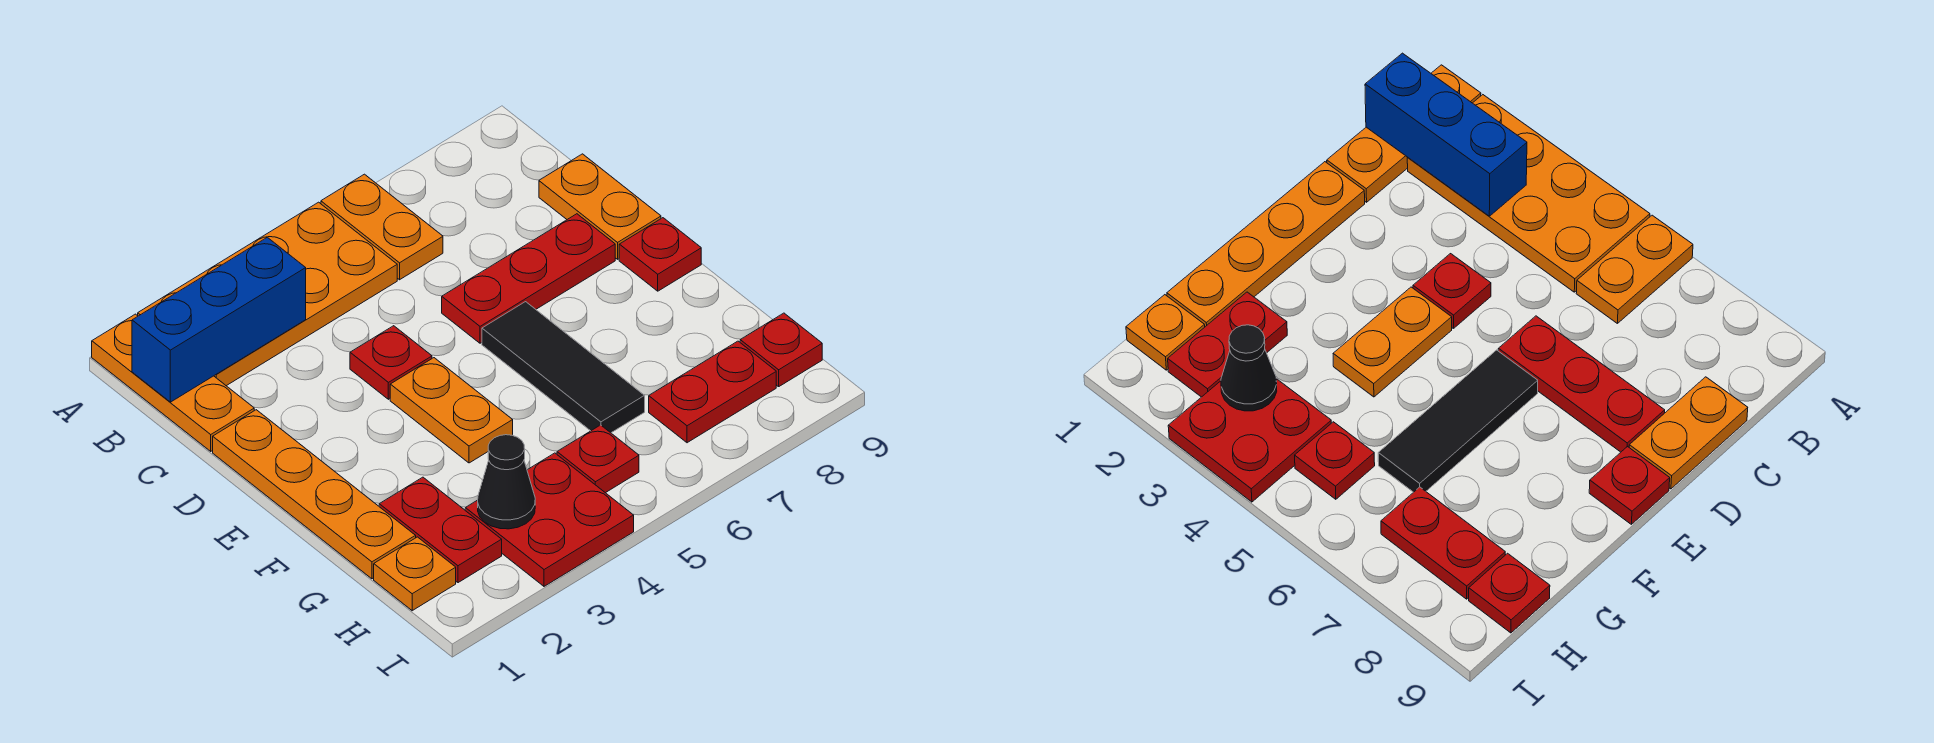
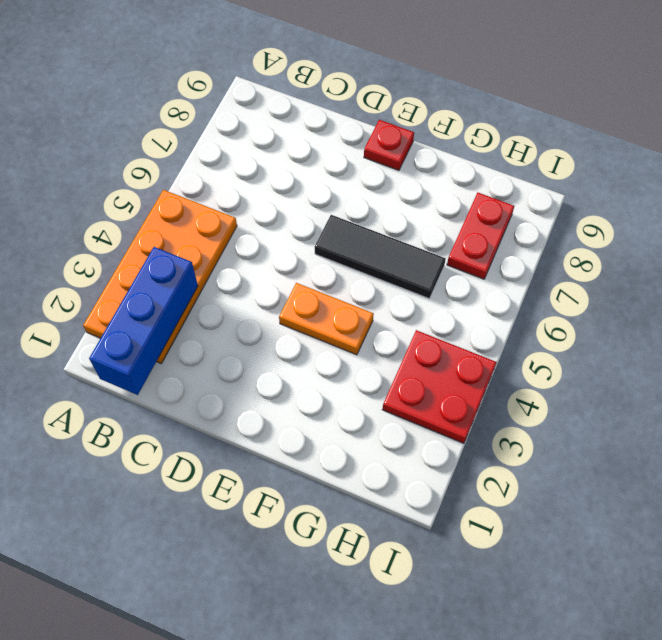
none -> orange plate A1:C1 level 1
none -> orange plate A6:B6 level 1
none -> orange plate C9:D9 level 1

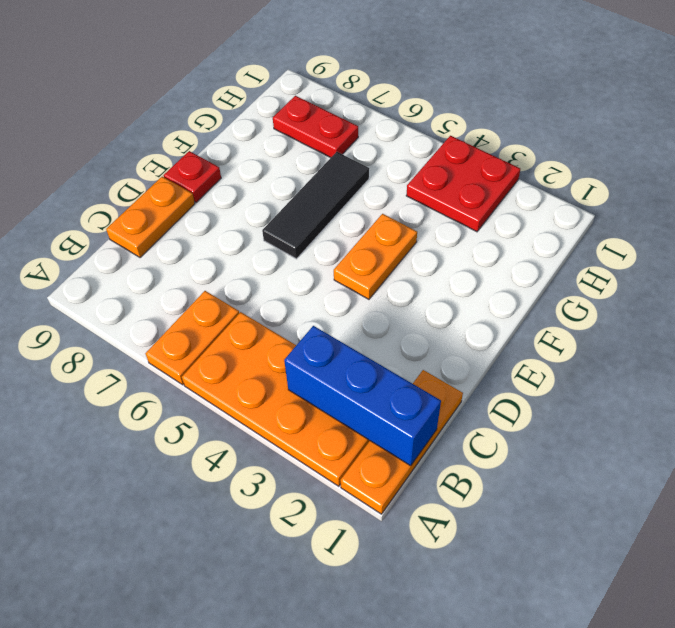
none -> orange plate D1:G1 level 1
none -> red plate D4 level 1
none -> red plate D6:D8 level 1

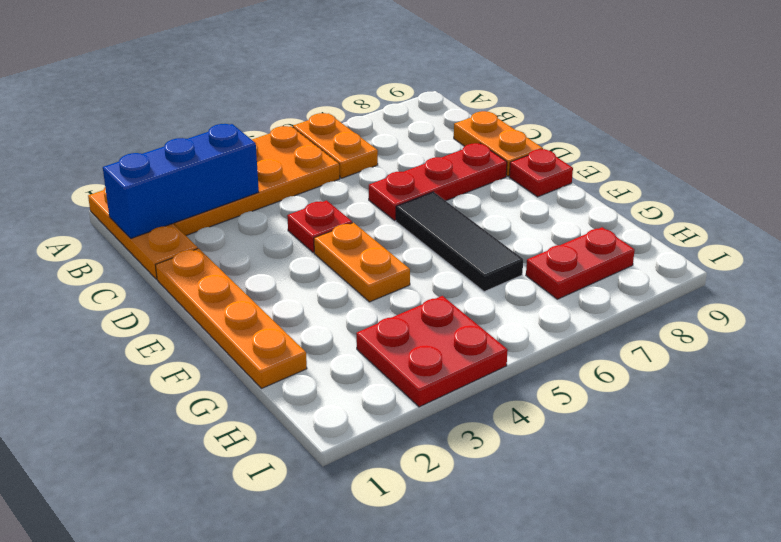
none -> red plate G2:H2 level 1
none -> orange plate H1 level 1
none -> red plate H5 level 1

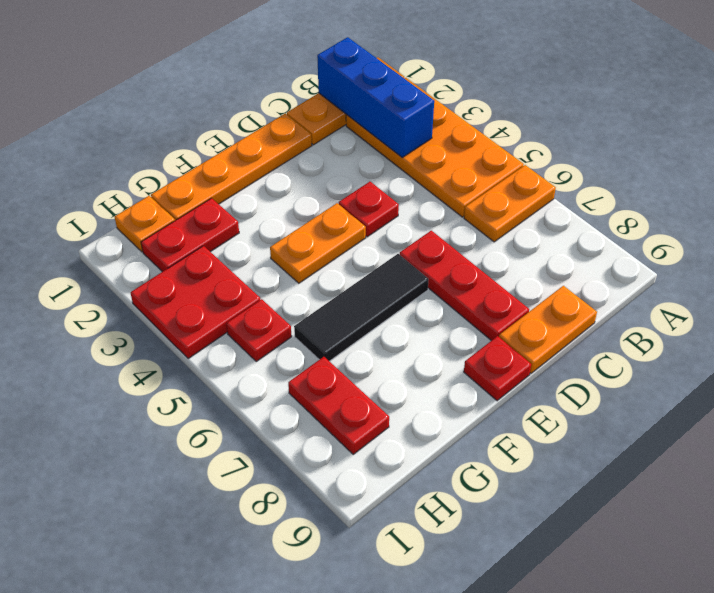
none -> red plate H9 level 1
none -> black cone H3 level 2

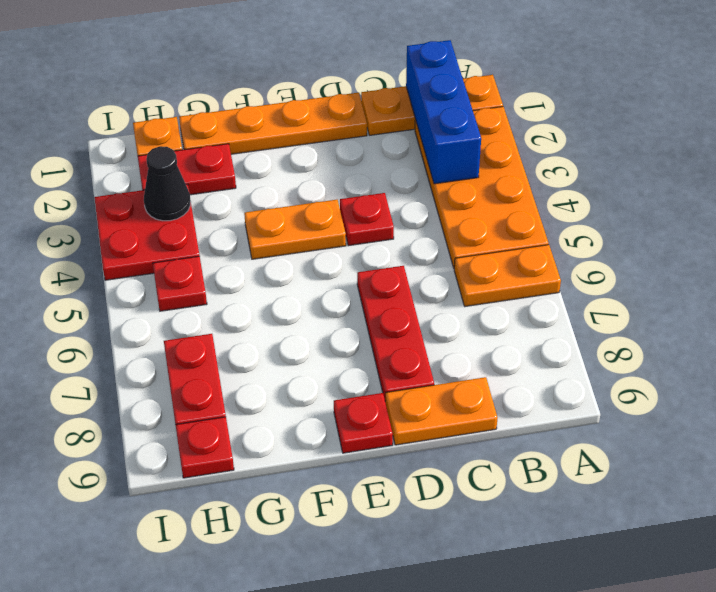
none -> black tile E6:G6 level 1

